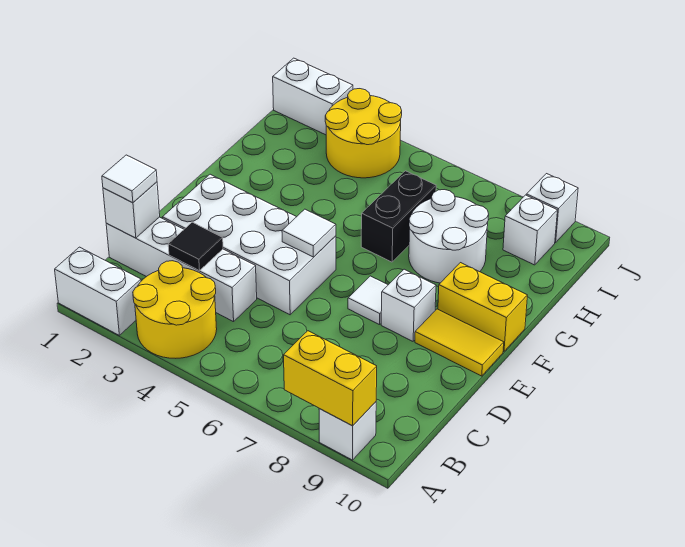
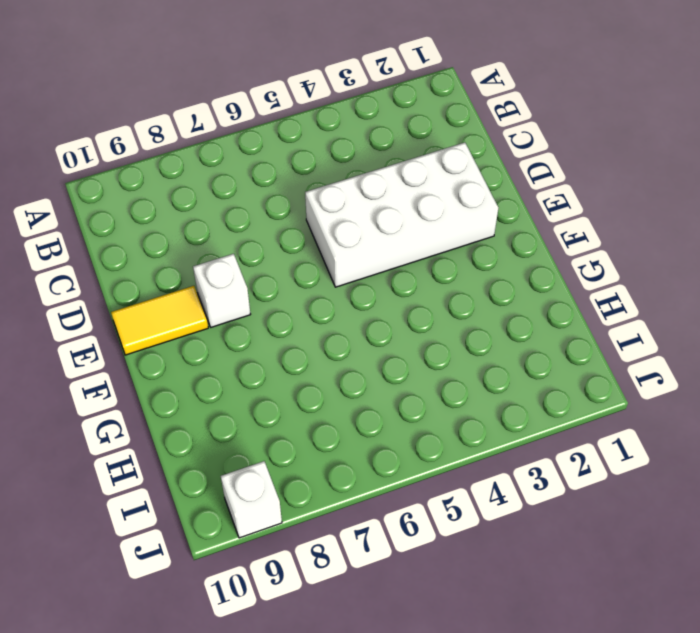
none -> white brick A1:A2 level 1
none -> yellow round brick A3:B4 level 1
none -> white brick A9 level 1

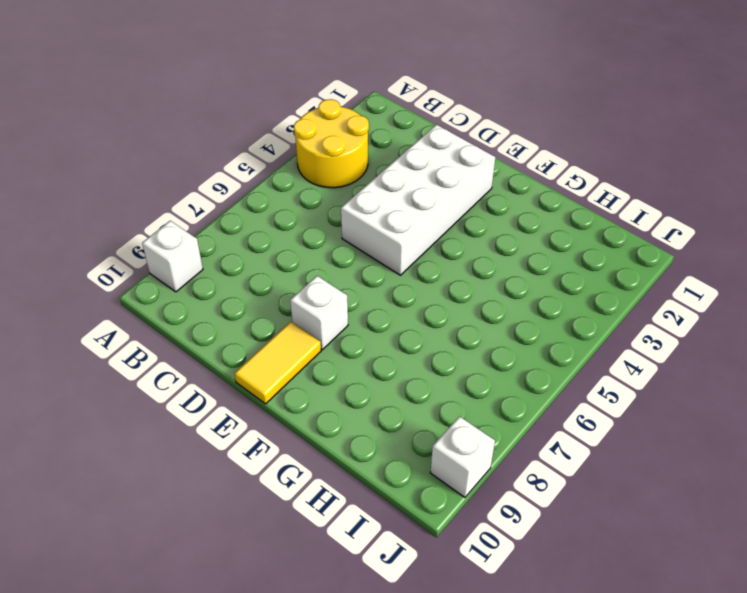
none -> white brick A1:A2 level 1
none -> white brick C1:C4 level 1
none -> white tile E7 level 1

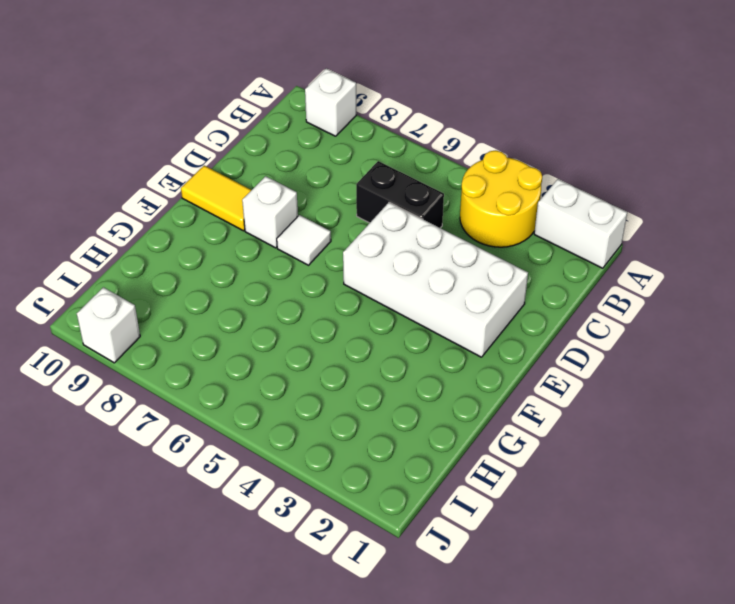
black brick C5:C6 level 1 -> black brick G6:H6 level 1
none -> white brick C1:C4 level 1
none -> yellow brick F9:F10 level 1
none -> white round brick G7:H8 level 1

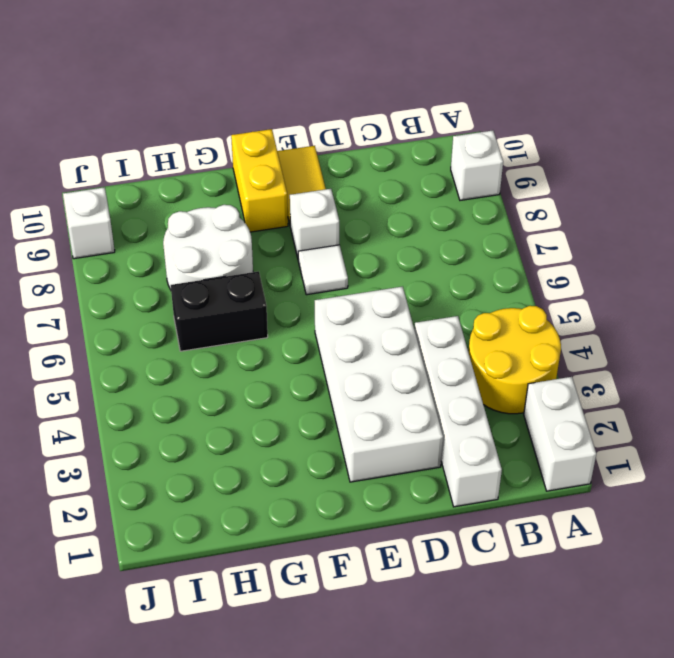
none -> yellow round brick I3:J4 level 1
none -> white brick I9 level 1
none -> white brick J1:J2 level 1

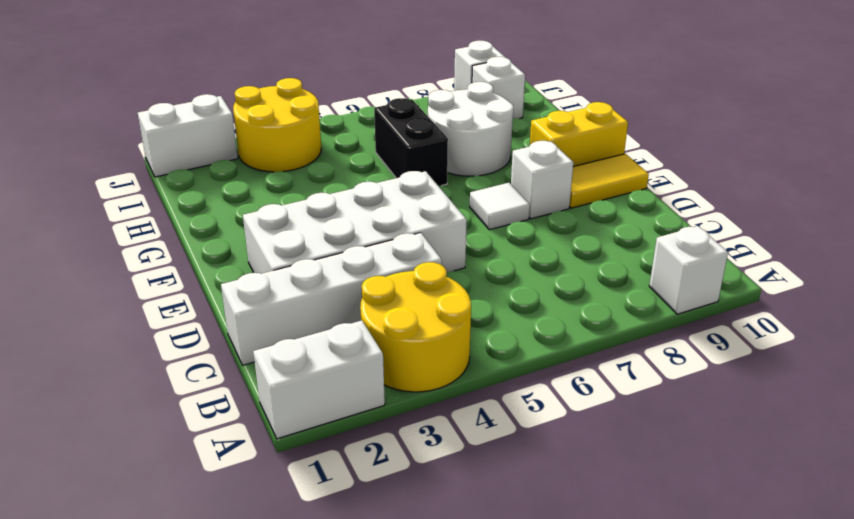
none -> yellow brick A8:A9 level 2
none -> white brick C1 level 2
none -> black tile C3 level 2

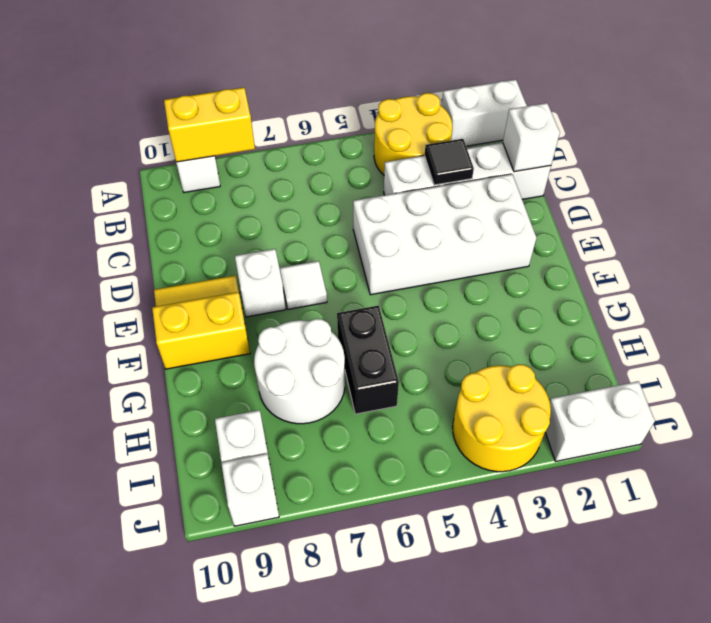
none -> white tile E5 level 2
none -> white tile C1 level 3

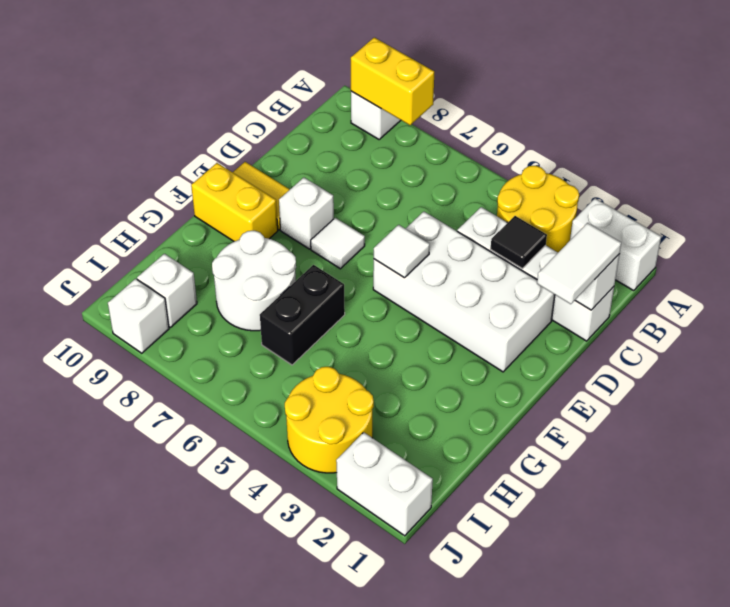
white tile C1:D1 level 3 -> white tile C1 level 3

